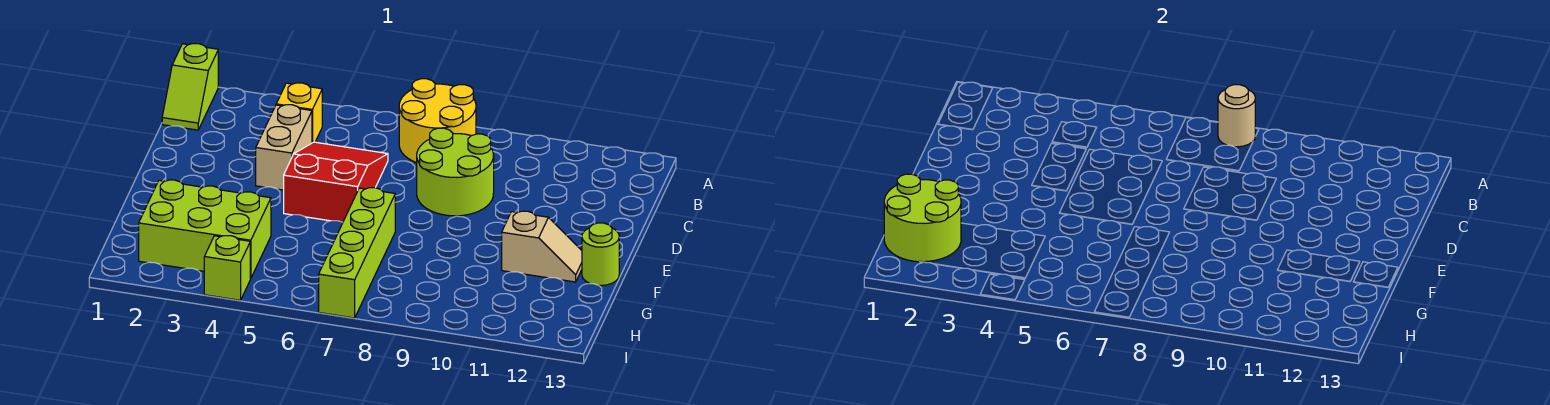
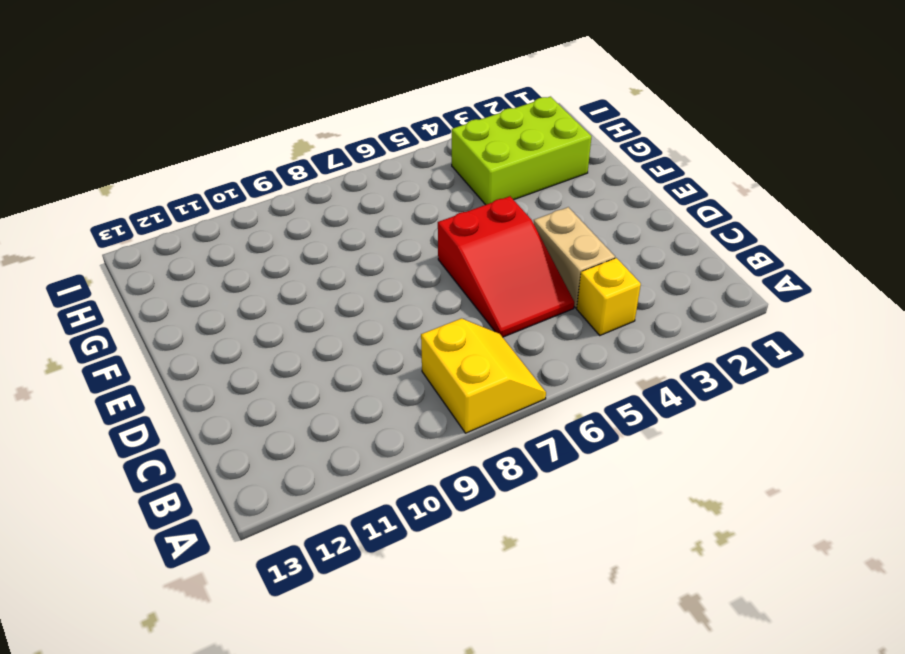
yellow slope A7:B8 level 1 top 8 -> yellow round brick A7:B8 level 1
none -> lime slope A1:B1 level 1 top A
none -> lime round brick C8:D9 level 1
none -> lime brick F7:I7 level 1

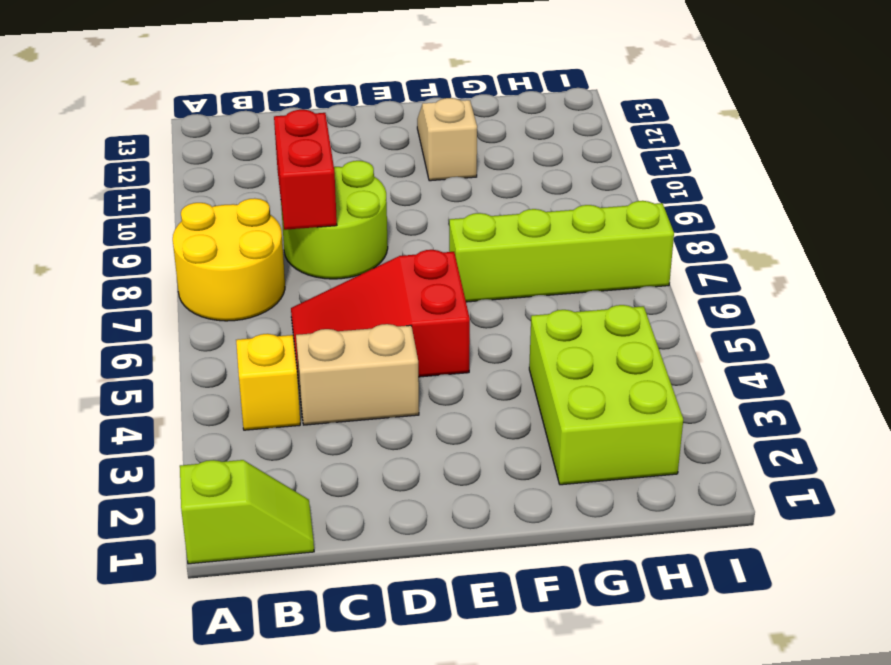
red brick C8:C9 level 2 -> none
none -> lime round brick F13 level 1
none -> lime brick I4 level 1
none -> tan round brick A8 level 2

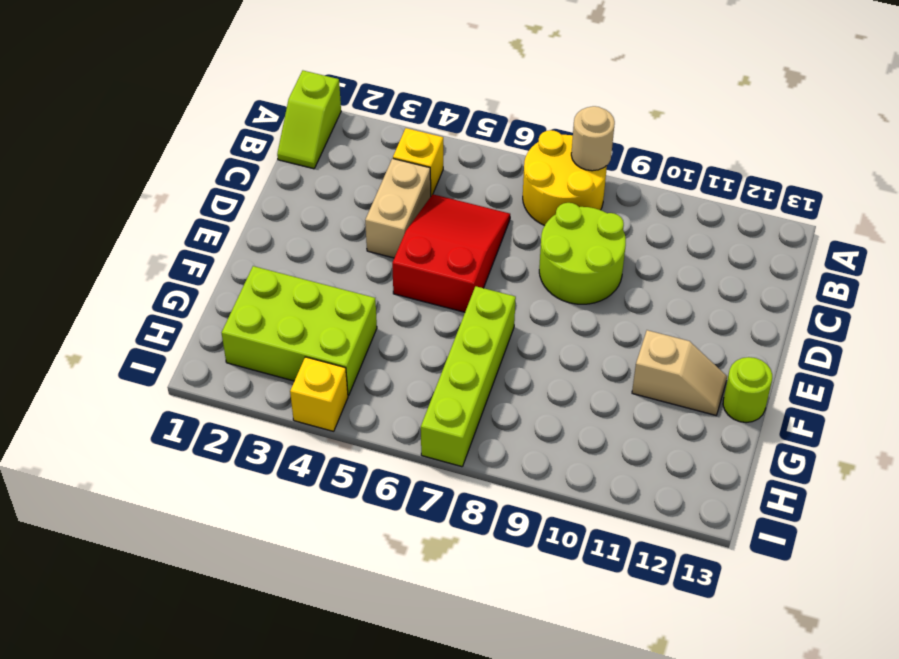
yellow brick I4 level 1 -> lime brick I4 level 1
none -> lime round brick G1:H2 level 2

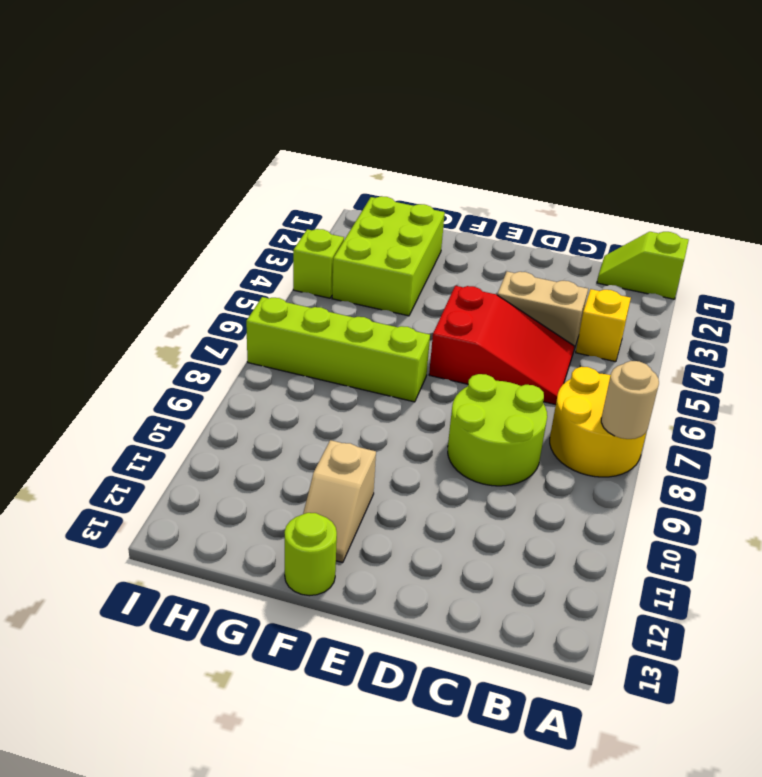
none -> lime round brick G1:H2 level 2

